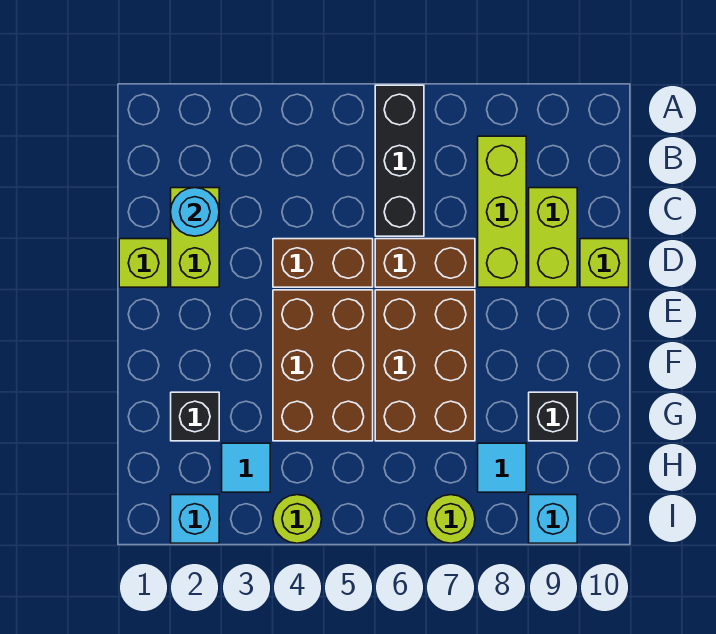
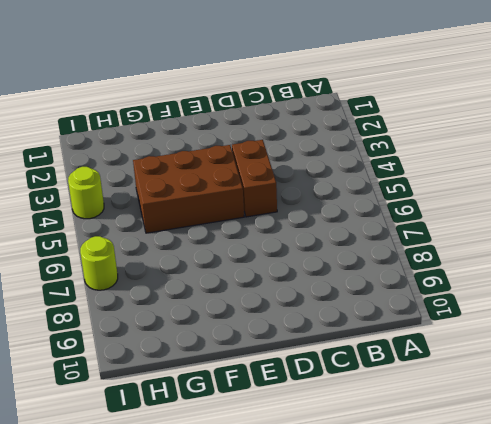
none -> black brick A6:C6 level 1
none -> lime brick B8:D8 level 1
none -> lime brick C2:D2 level 1

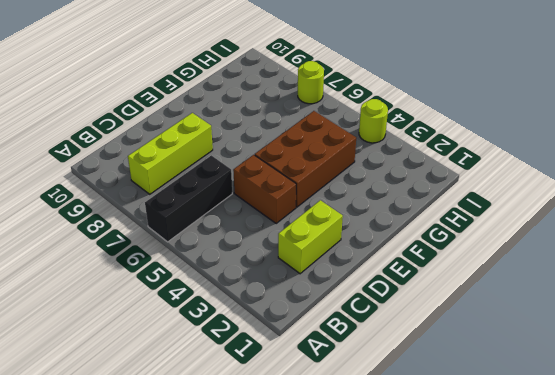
none -> lime brick C9:D9 level 1
none -> lime brick D1 level 1
none -> brown brick D6:D7 level 1

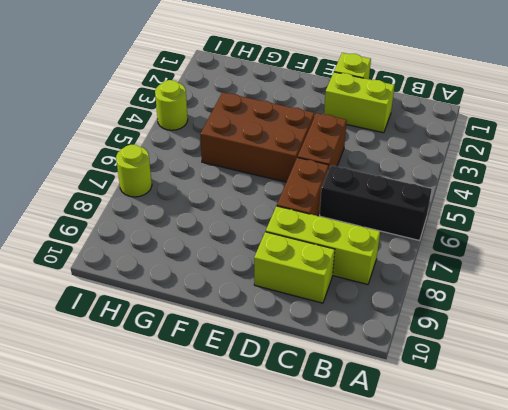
none -> lime brick D10 level 1
none -> brown brick E6:G7 level 1
none -> black brick G2 level 1

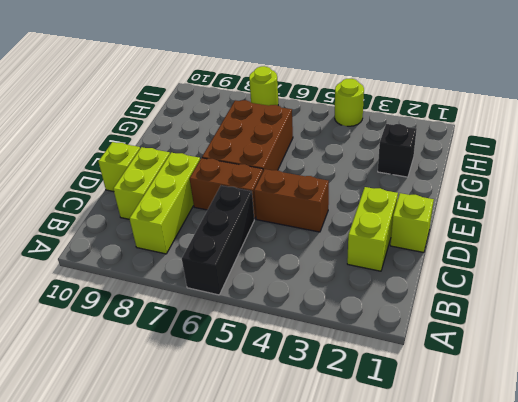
none -> brown brick E4:G5 level 1
none -> black brick G9 level 1
none -> cyan tile H3 level 1

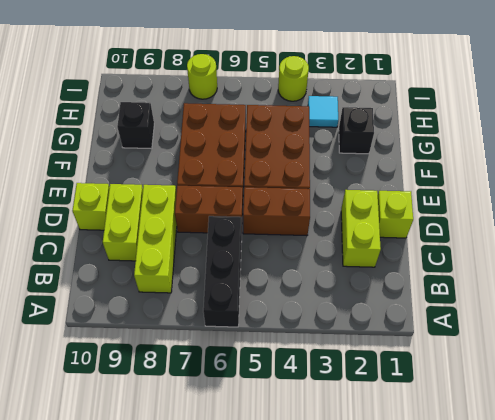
none -> cyan tile H8 level 1
none -> cyan brick I2 level 1
none -> cyan brick I9 level 1

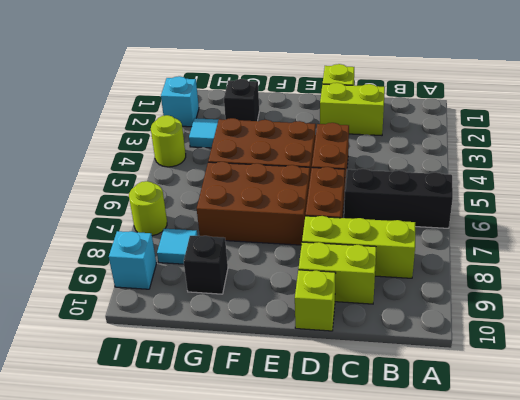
none -> cyan round brick C2 level 2

